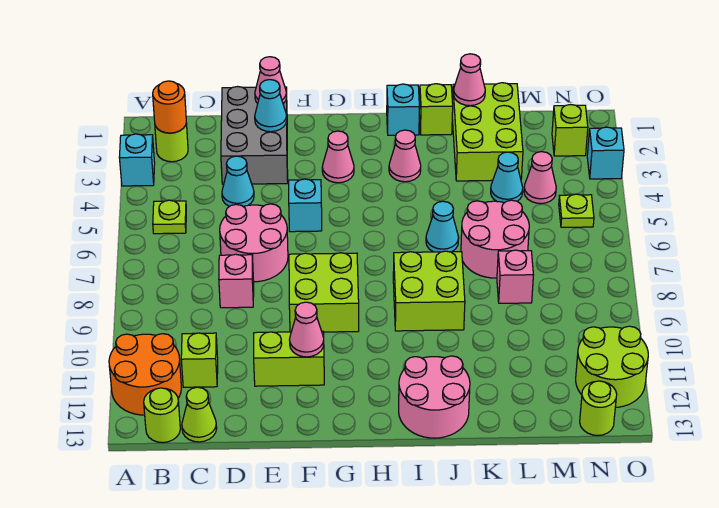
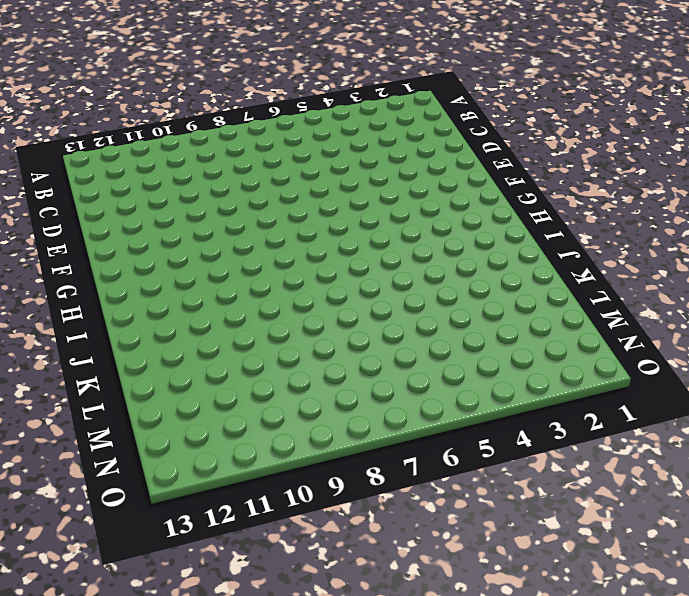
none -> cyan brick A3 level 1
none -> orange round brick A11:B12 level 1
none -> lime round brick B2 level 1
none -> lime plate B5 level 1

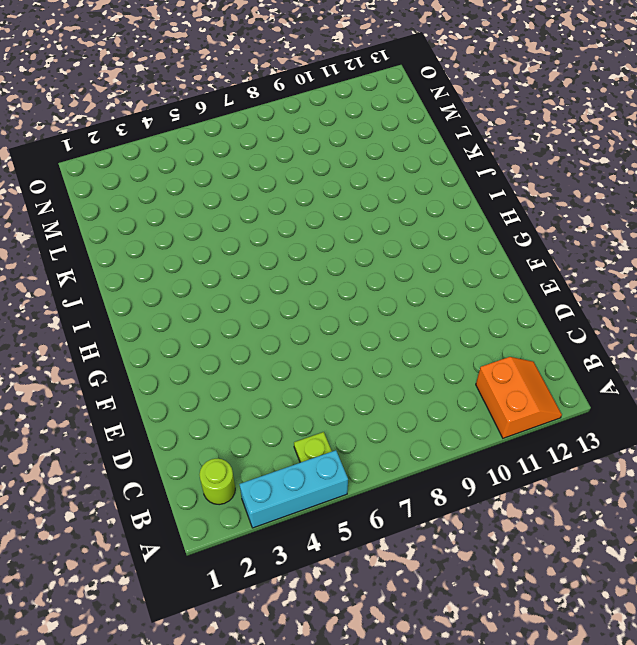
cyan brick A3:A5 level 1 -> cyan brick A3 level 1
orange slope A11:B12 level 1 top 11 -> orange round brick A11:B12 level 1
none -> lime round brick B13 level 1
none -> lime brick C11 level 1
none -> lime cone C13 level 1
none -> grey brick D1:E3 level 1

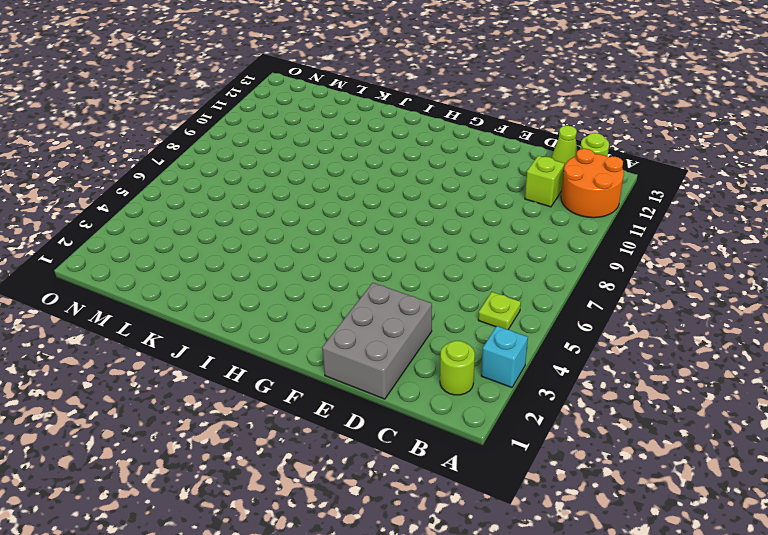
none -> cyan cone D4 level 1
none -> pink round brick D6:E7 level 1
none -> pink brick D8 level 1
none -> lime brick E11:F11 level 1

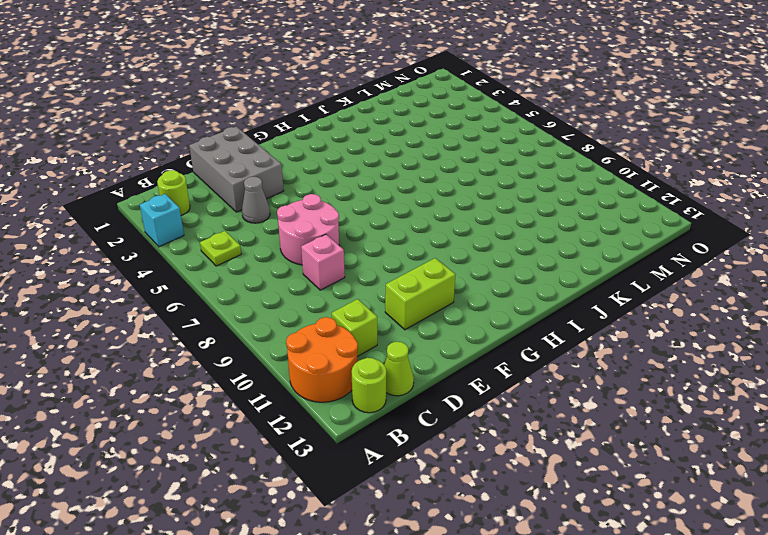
grey cone D4 level 1 -> cyan cone D4 level 1
none -> cyan brick F5 level 1
none -> lime brick F8:G9 level 1
none -> pink cone G3 level 1
none -> cyan brick I1 level 1

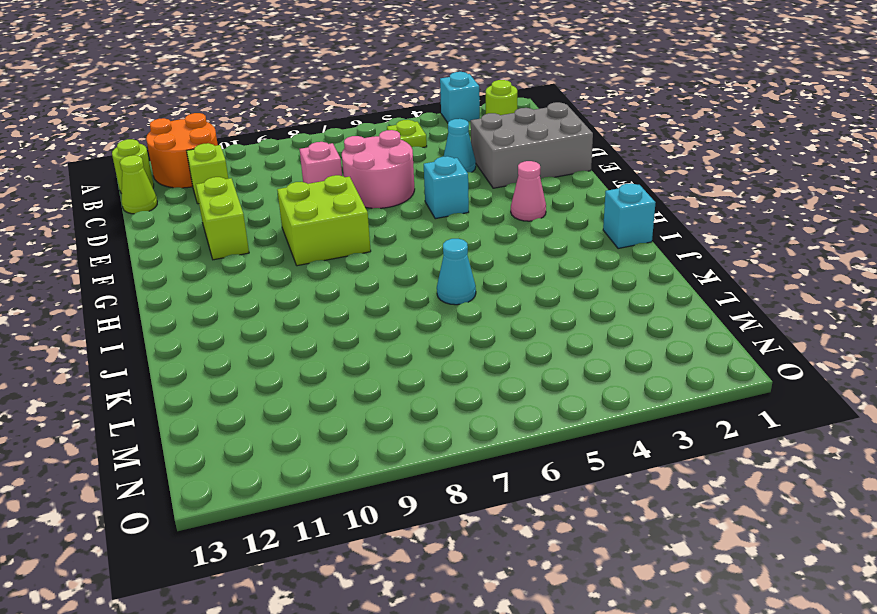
none -> pink cone I3 level 1
none -> lime brick I8:J9 level 1
none -> pink round brick I12:J13 level 1
none -> lime brick J1 level 1

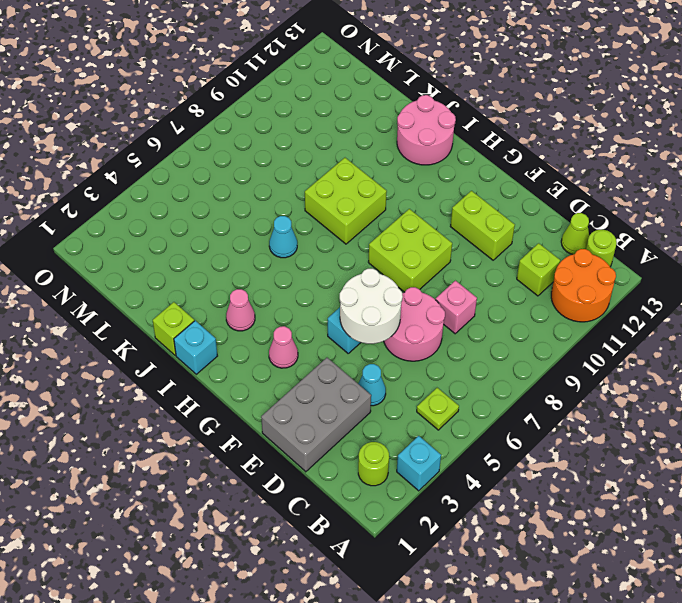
white round brick E5:F6 level 2 -> none
none -> lime brick K1:L3 level 1
none -> pink round brick K6:L7 level 1
none -> cyan cone L4 level 1
none -> pink brick L8 level 1

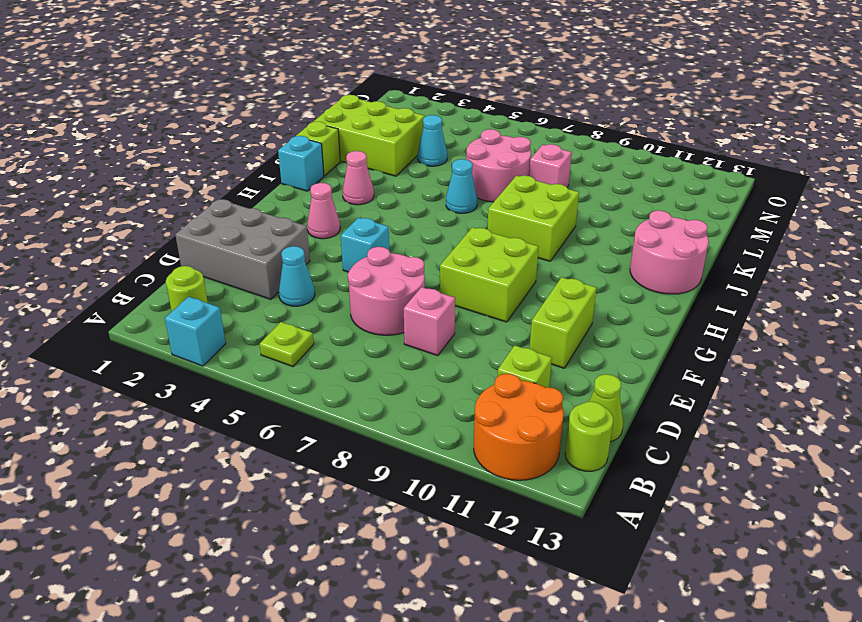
none -> pink cone M4 level 1
none -> lime brick N2 level 1
none -> lime plate N5 level 1
none -> lime round brick N11:O12 level 1

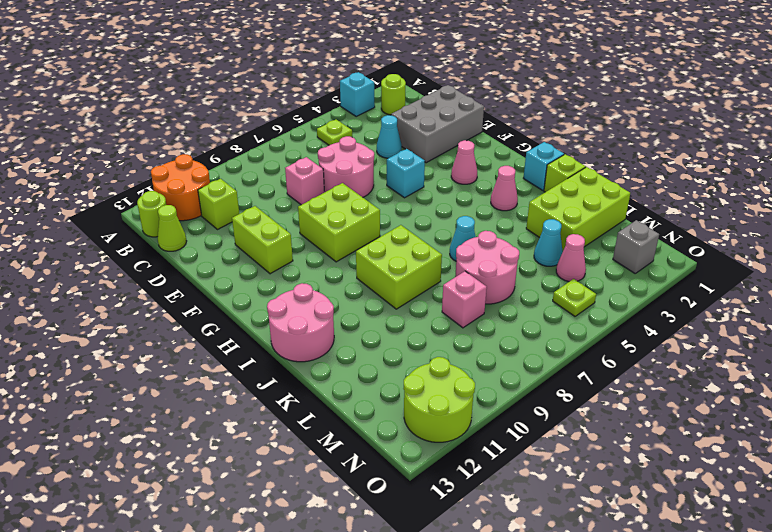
grey brick N2 level 1 -> lime brick N2 level 1
none -> lime round brick N13 level 1
none -> cyan brick O3 level 1
none -> orange round brick B2 level 2
none -> pink cone E1 level 2

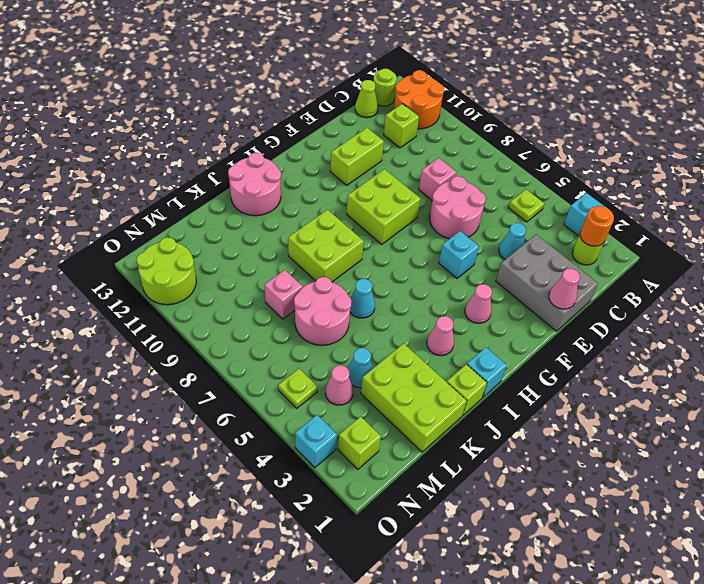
none -> lime round brick N13 level 1
none -> cyan cone E2 level 2
none -> pink cone F11 level 2
none -> pink cone K1 level 2

